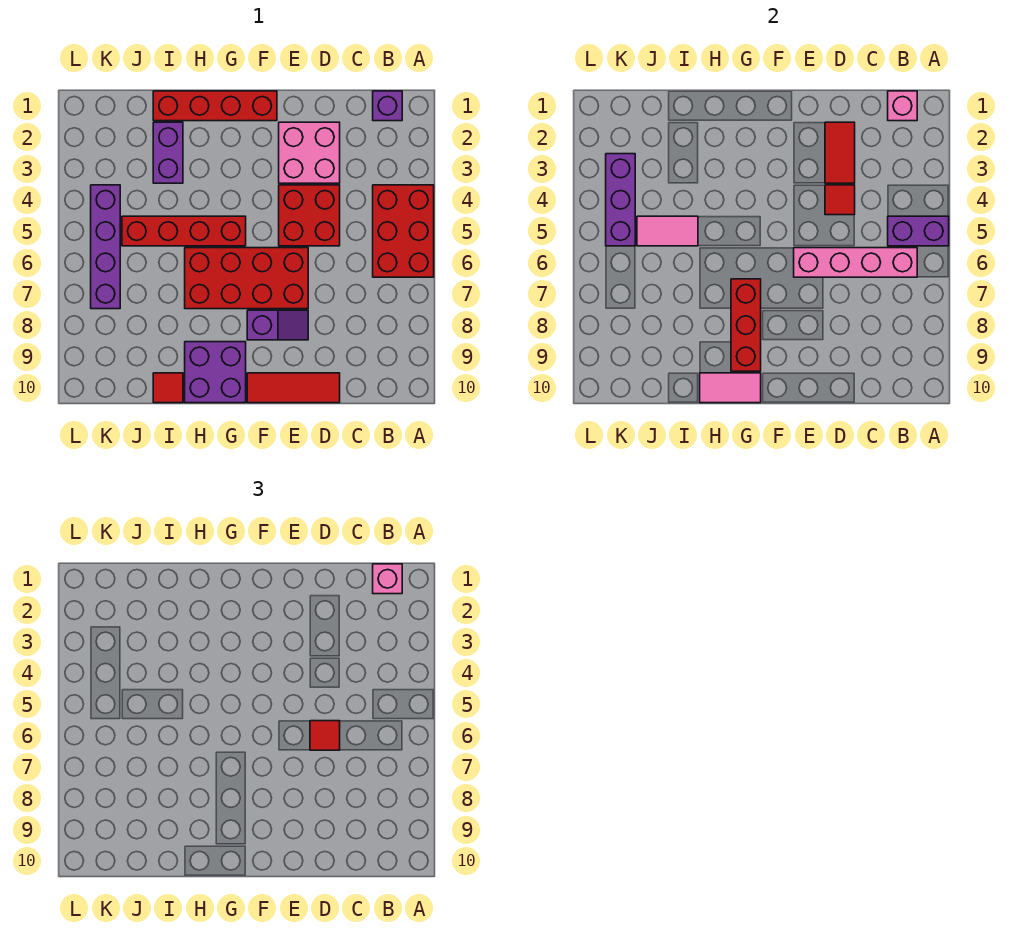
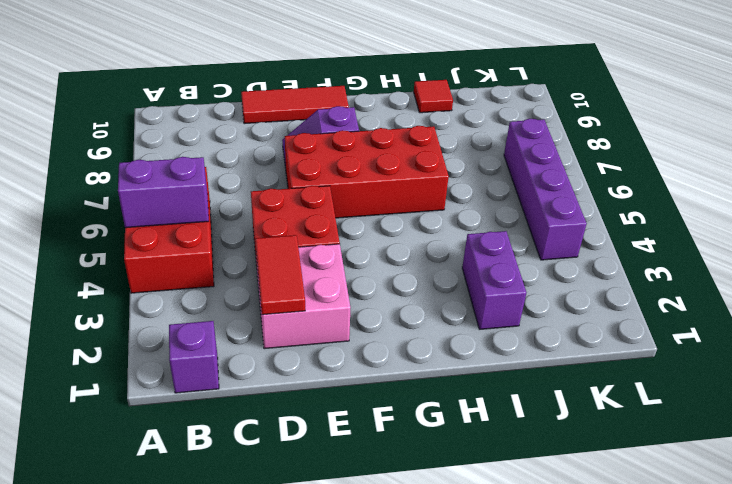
none -> red brick F1:I1 level 1
none -> red brick G5:J5 level 1
none -> purple brick G9:H10 level 1

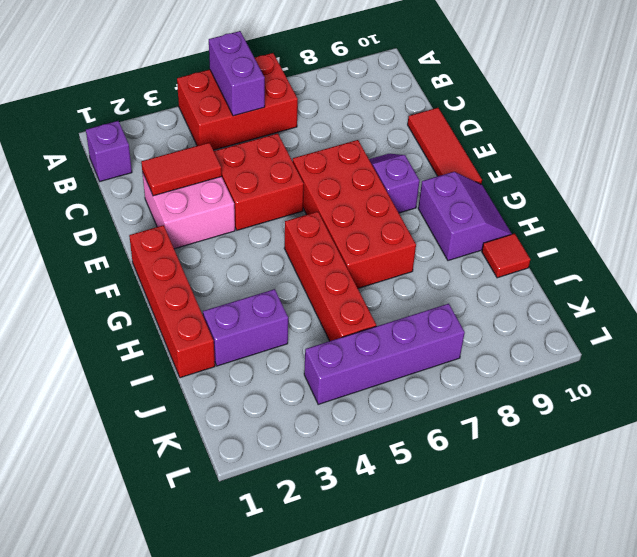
purple slope G9:H10 level 1 top 9 -> purple brick G9:H10 level 1
none -> pink brick B1 level 2
none -> pink brick B6:E6 level 2
none -> red tile D4 level 2

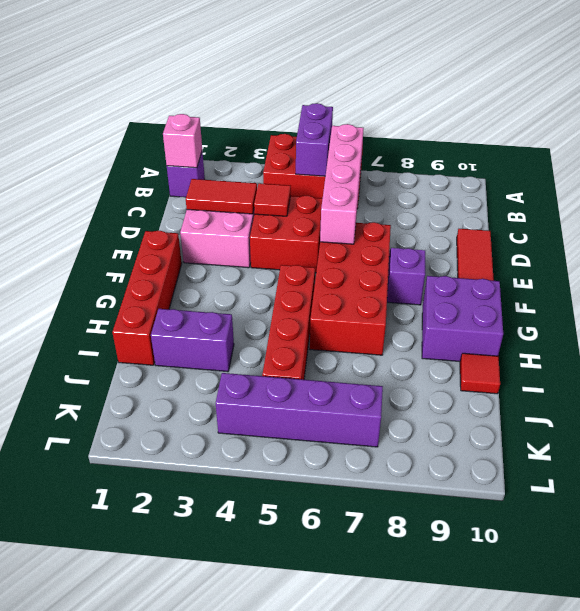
none -> red brick G7:G9 level 2
none -> pink tile G10:H10 level 2
none -> pink tile I5:J5 level 2

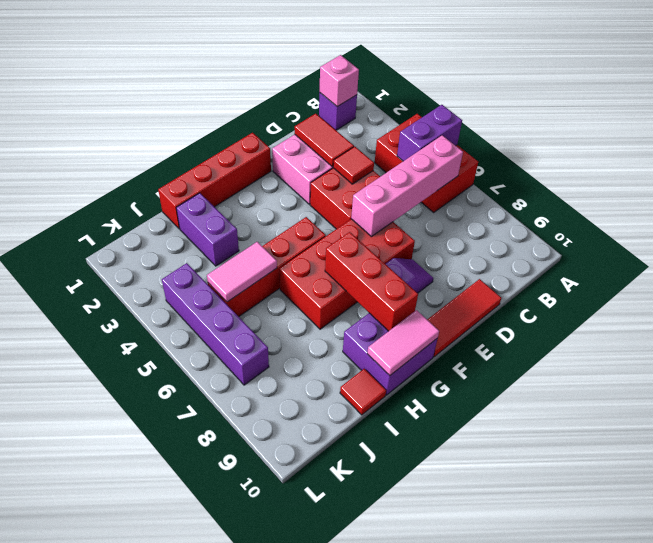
none -> purple brick K3:K5 level 2
none -> pink brick B1 level 3
none -> red tile D6 level 3

